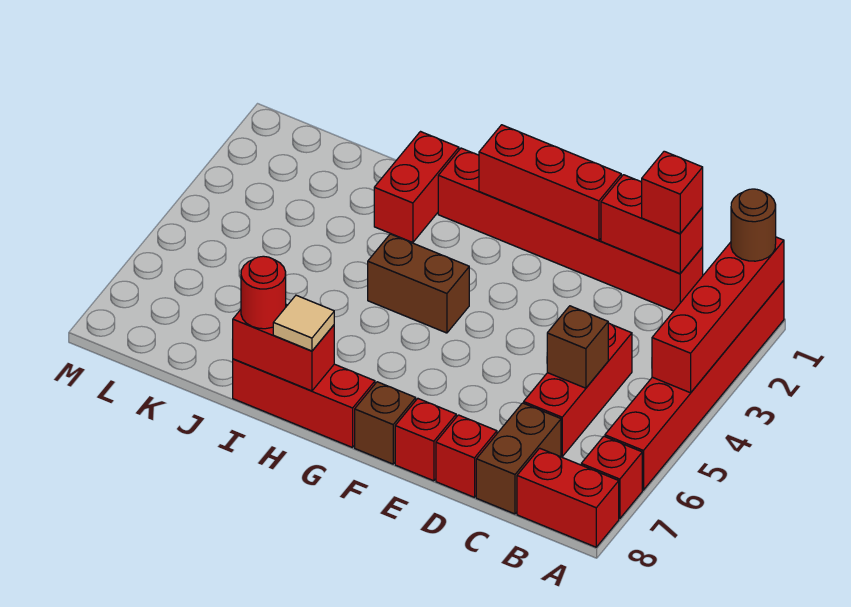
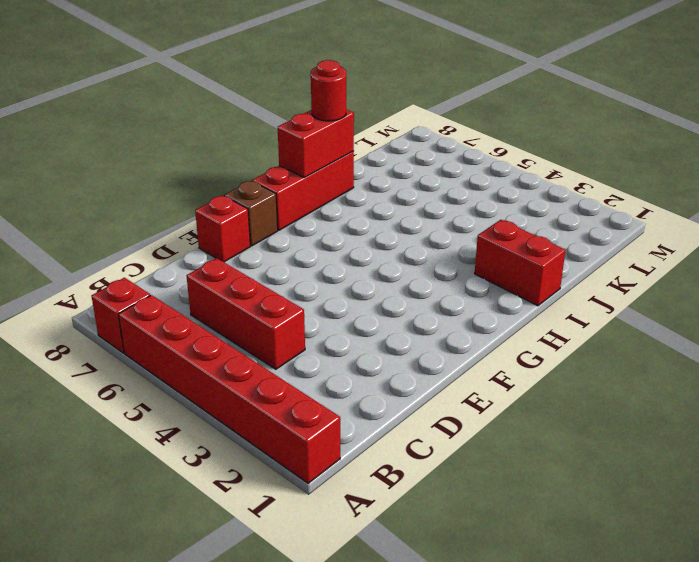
none -> red brick A8:B8 level 1
none -> red brick C1:H1 level 1
none -> brown brick C7:C8 level 1

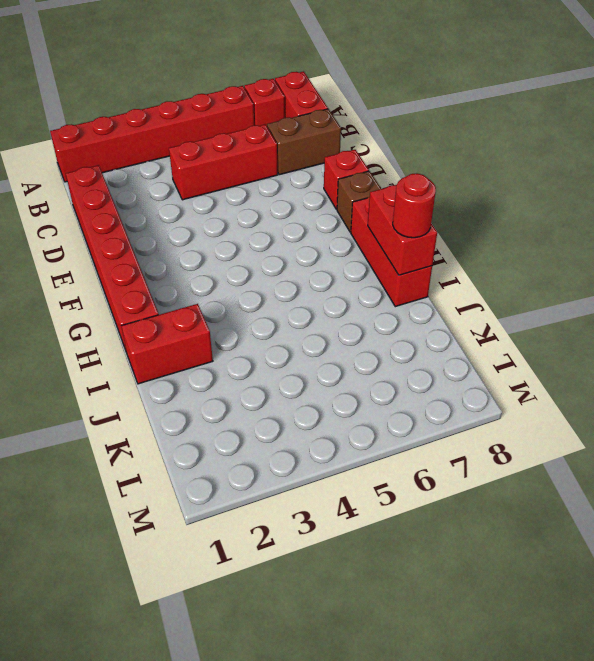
none -> red brick D8 level 1
none -> brown brick G4:H4 level 1
none -> red brick A1:A4 level 2

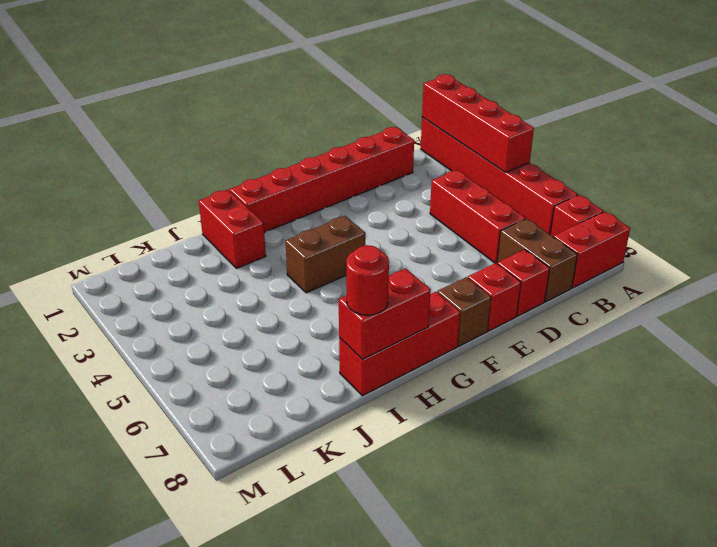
none -> red brick C1:D1 level 2
none -> brown brick C5 level 2
none -> red brick E1:G1 level 2

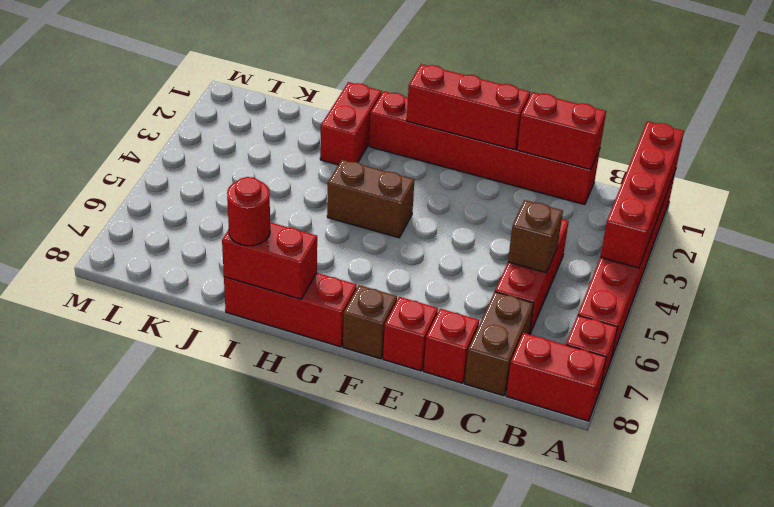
none -> brown round brick A1 level 3
none -> red brick C1 level 3
none -> tan tile H8 level 3

